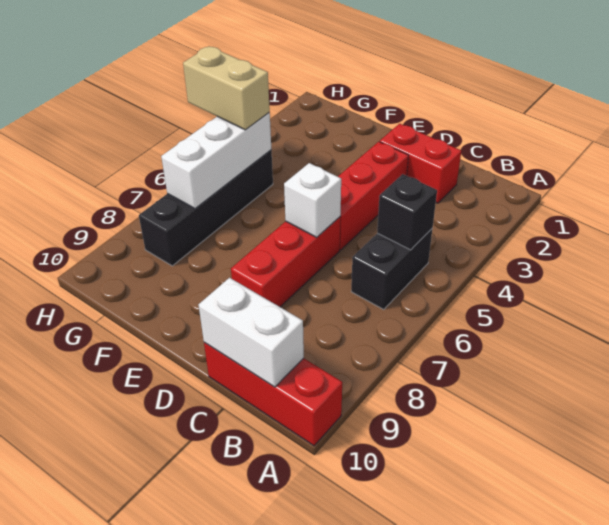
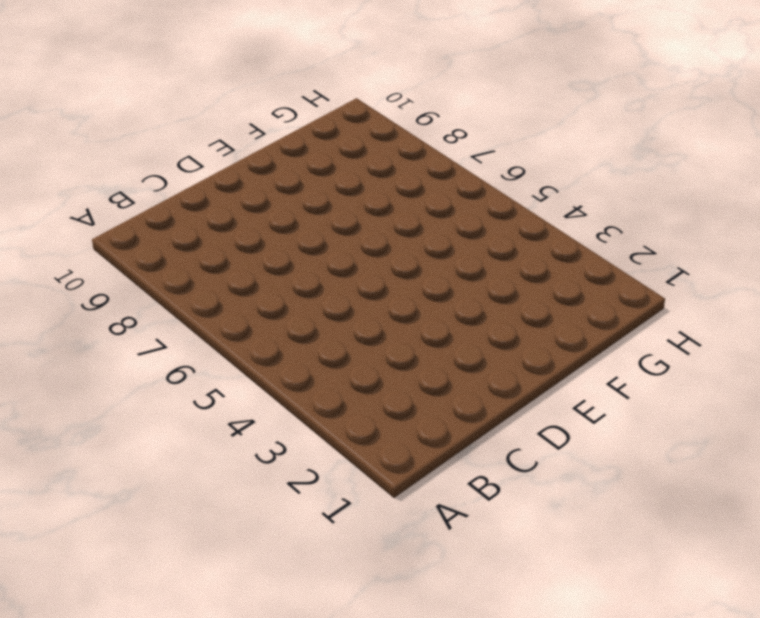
none -> red brick A10:C10 level 1
none -> black brick B5:B6 level 1

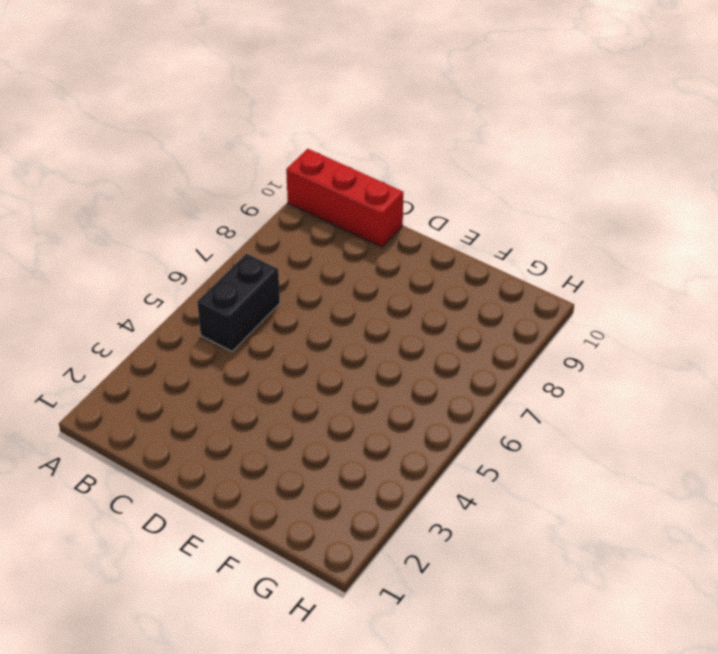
none -> red brick C2:D2 level 1
none -> red brick D3:D5 level 1

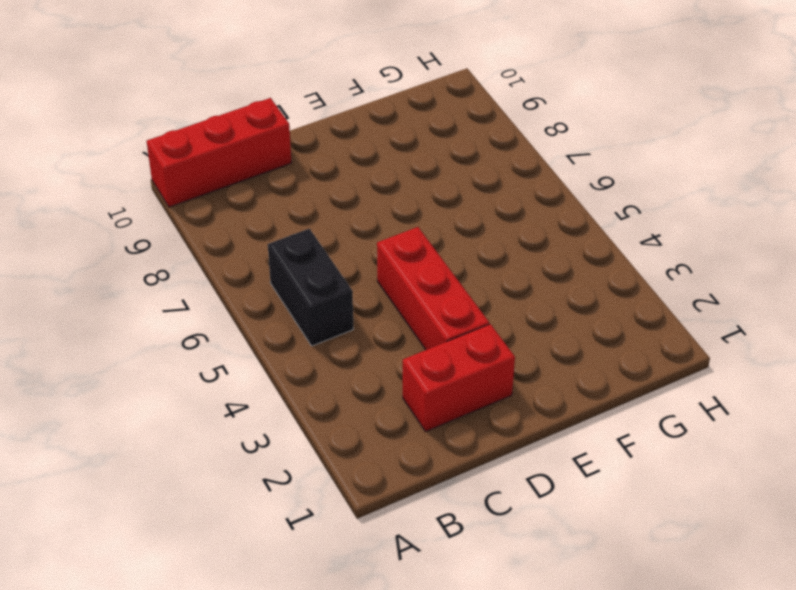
none -> red brick D6:D8 level 1
none -> black brick G5:G8 level 1

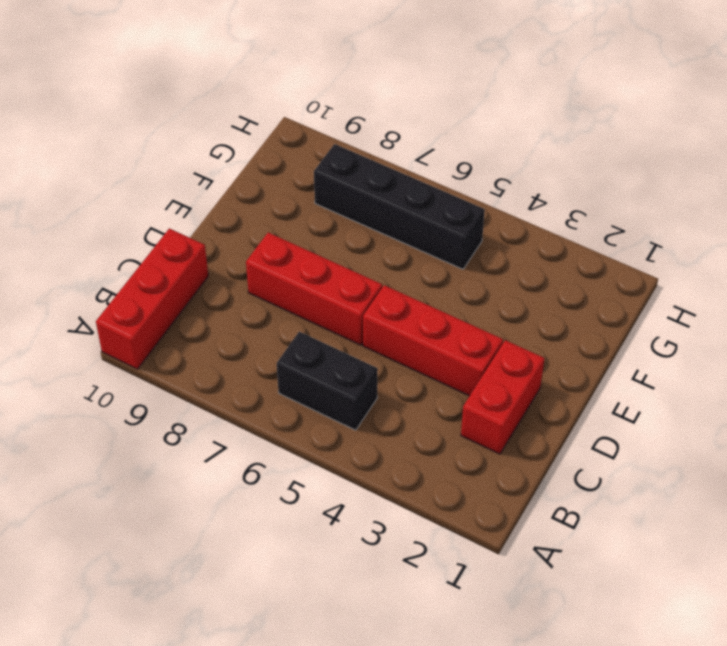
none -> black brick B5 level 2
none -> white brick B10:C10 level 2

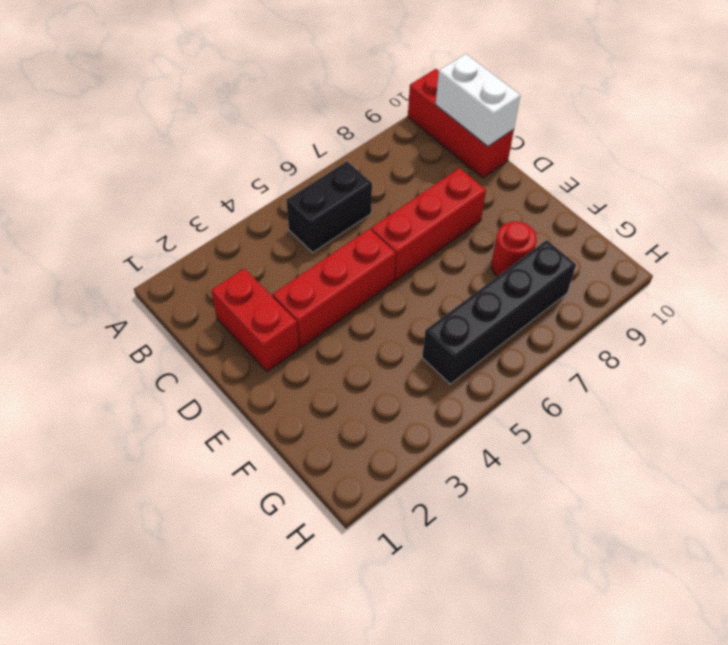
red round brick F8 level 1 -> none
none -> black brick B5 level 2
none -> white brick D6 level 2

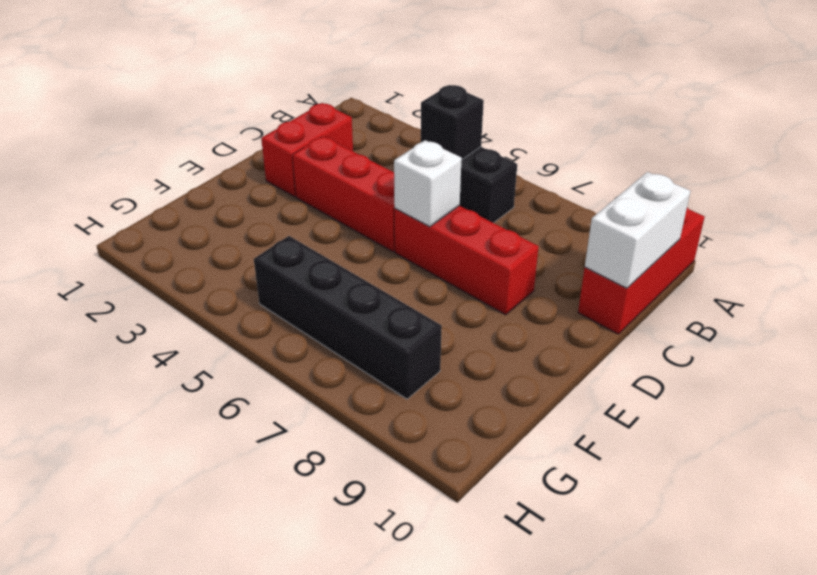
none -> white brick G5:G7 level 2
none -> tan brick G5:H5 level 3

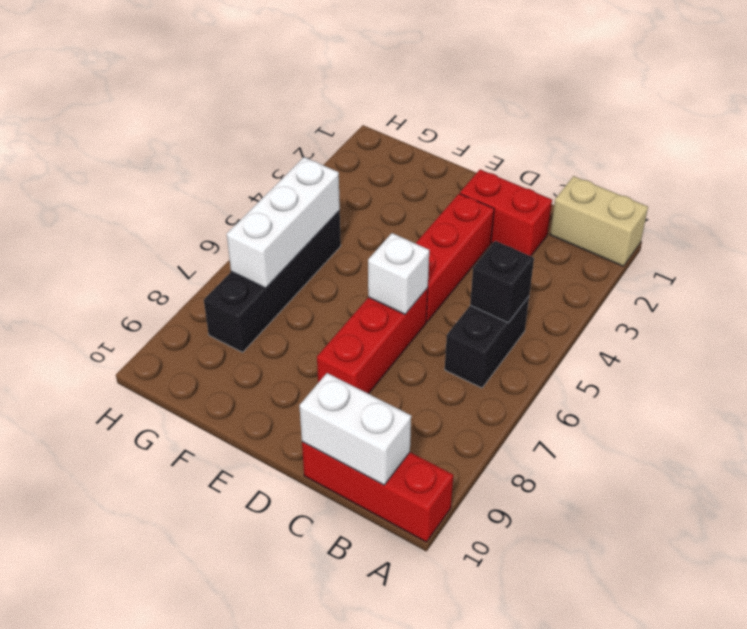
tan brick A1:B1 level 1 -> tan brick G5:H5 level 3

